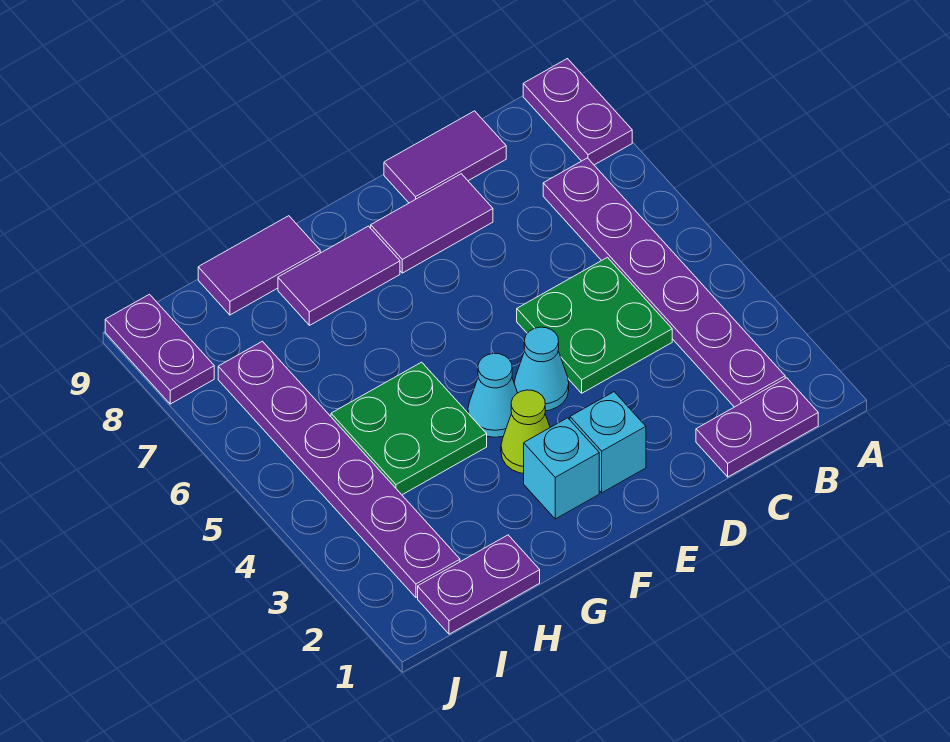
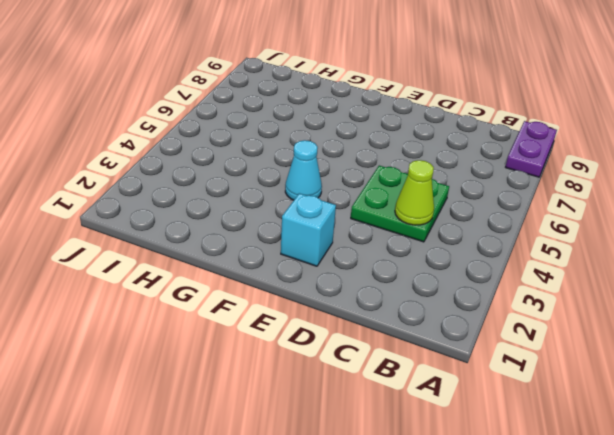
lime cone C4 level 2 -> lime cone F3 level 1
none -> purple plate B1:C1 level 1
none -> purple plate B2:B7 level 1
none -> purple tile C9:D9 level 1

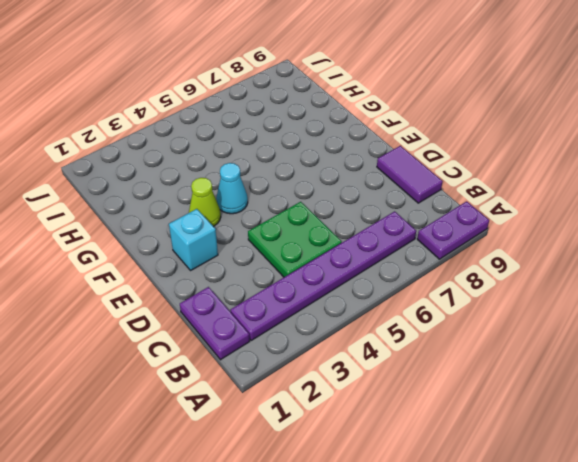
none -> purple tile D8:E8 level 1
none -> cyan cone E4 level 1
none -> cyan brick F2 level 1

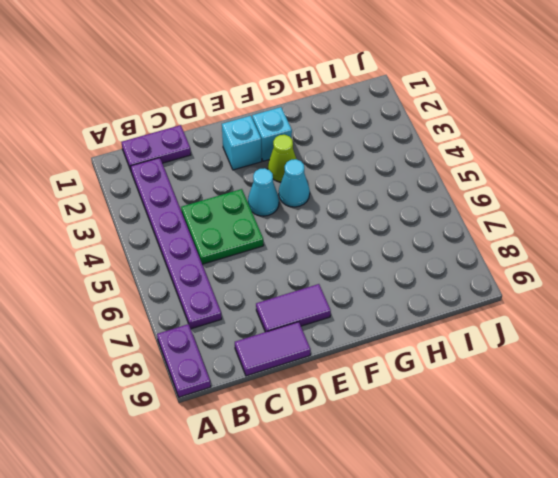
none -> purple tile F8:G8 level 1
none -> green plate G4:H5 level 1
none -> purple tile G9:H9 level 1

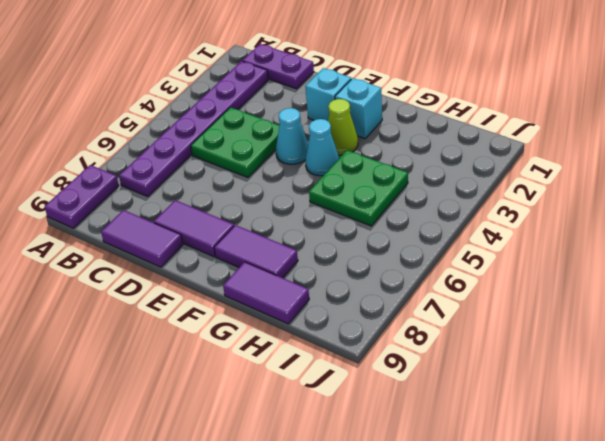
none -> purple plate H1:I1 level 1
none -> purple plate I2:I7 level 1
none -> purple plate J8:J9 level 1

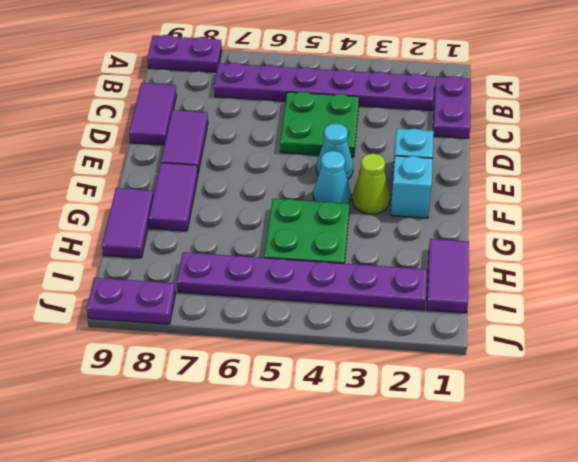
purple tile H1:I1 level 1 -> purple plate H1:I1 level 1

